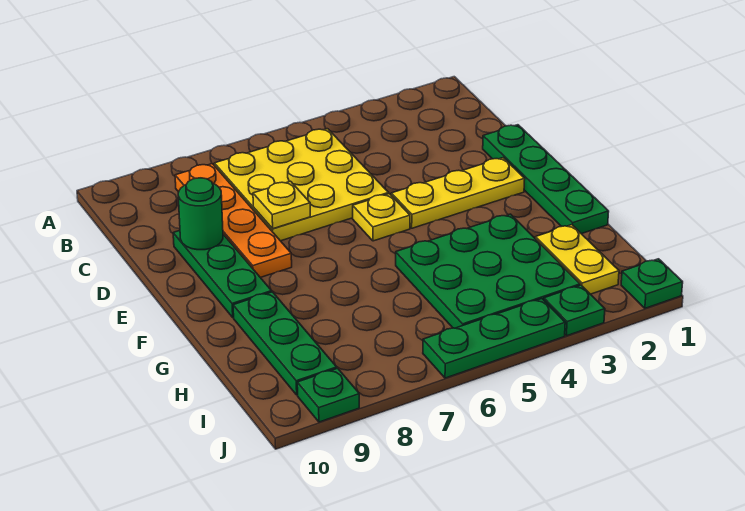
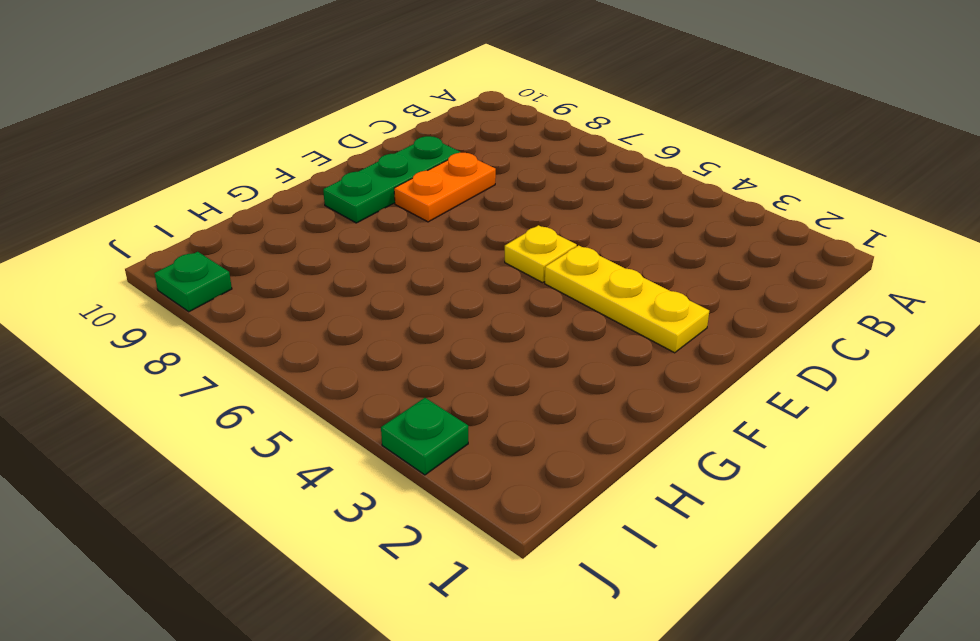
orange plate D8:E8 level 1 -> orange plate B8:E8 level 1
none -> yellow plate B5:D7 level 1
none -> green plate D1:G1 level 1
none -> green plate G3:I5 level 1

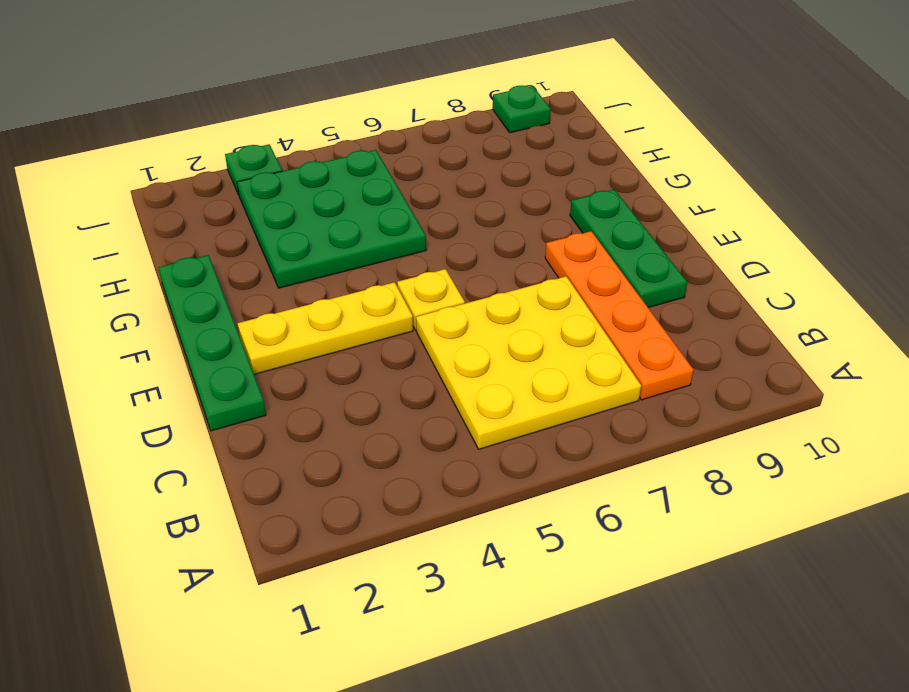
none -> green plate G9:I9 level 1
none -> yellow plate H2:I2 level 1
none -> green plate J1 level 1

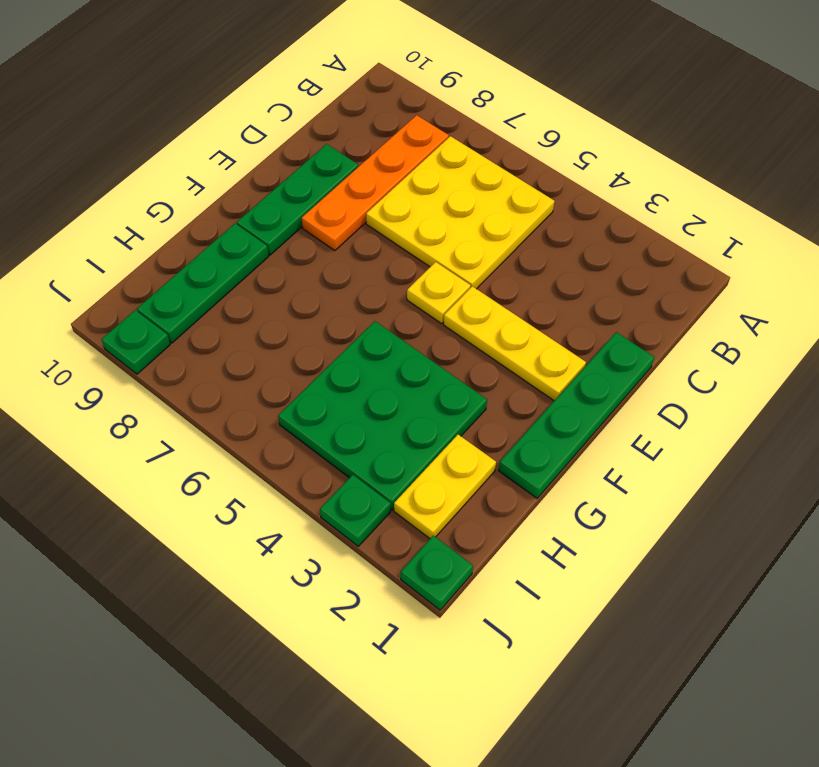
none -> green plate J4:J6 level 1
none -> yellow plate D7 level 2
none -> green round brick D9 level 2

